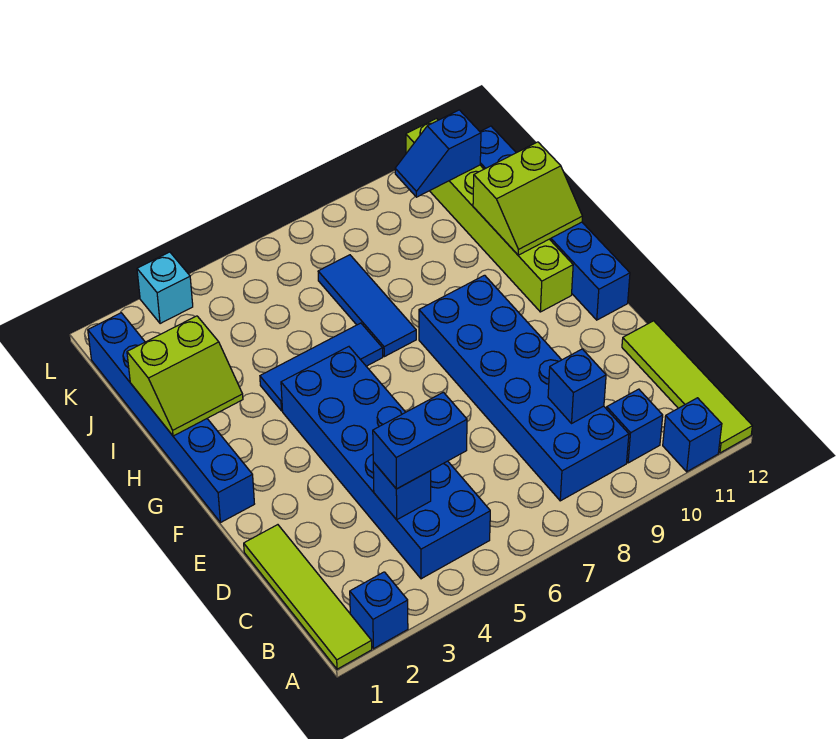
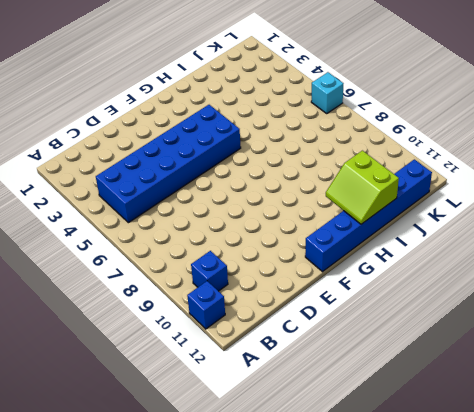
cyan brick L6 level 1 -> cyan brick L3 level 1
none -> lime tile A1:D1 level 1
none -> blue brick A2 level 1
none -> lime tile A12:D12 level 1

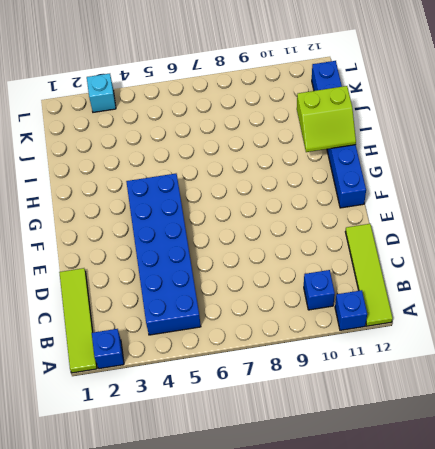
none -> blue brick B8:G9 level 1
none -> blue brick F1:K1 level 1
none -> lime brick G11:L11 level 1

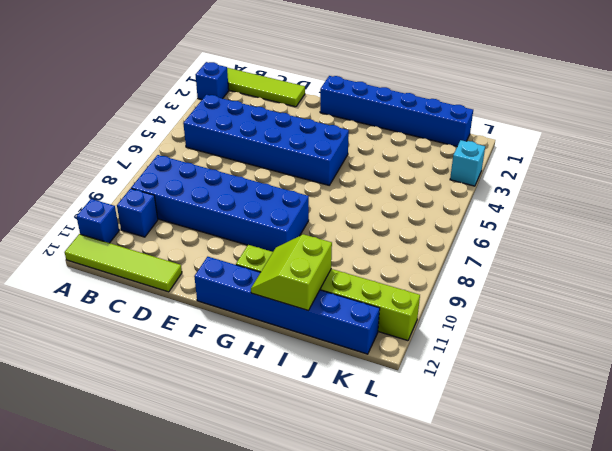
none -> blue tile H4:H6 level 1
none -> blue tile H7:J7 level 1
none -> blue brick C4 level 2

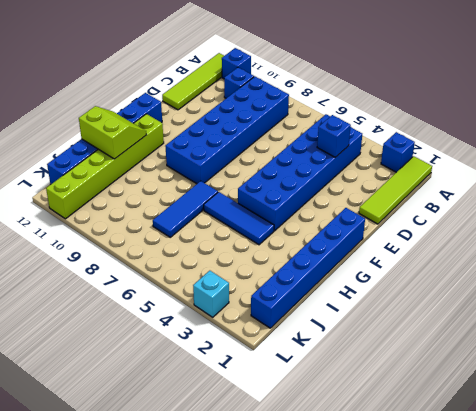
none -> blue brick C9 level 2
none -> lime slope H1:I2 level 2 top I
none -> blue slope K10:K11 level 2 top 11

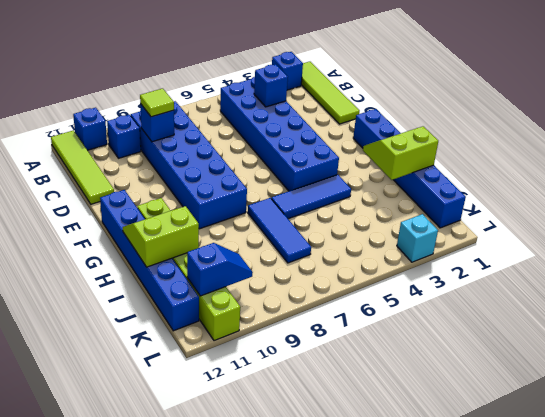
lime tile C9 level 3 -> none
none -> blue brick C4:C5 level 3

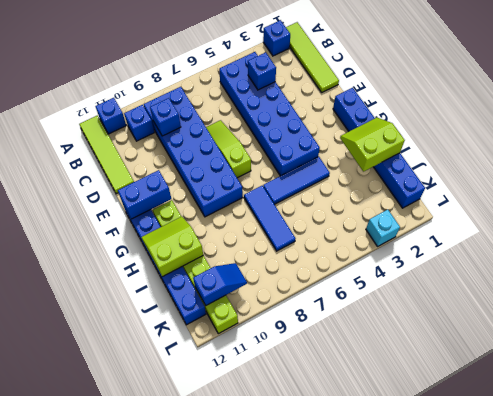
lime slope D7:F7 level 1 top F -> none
blue brick F11:F12 level 2 -> blue brick C4:C5 level 3

